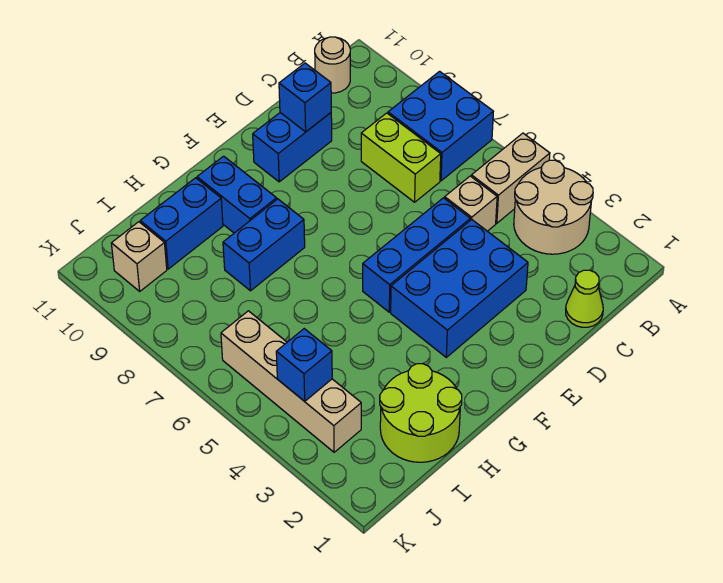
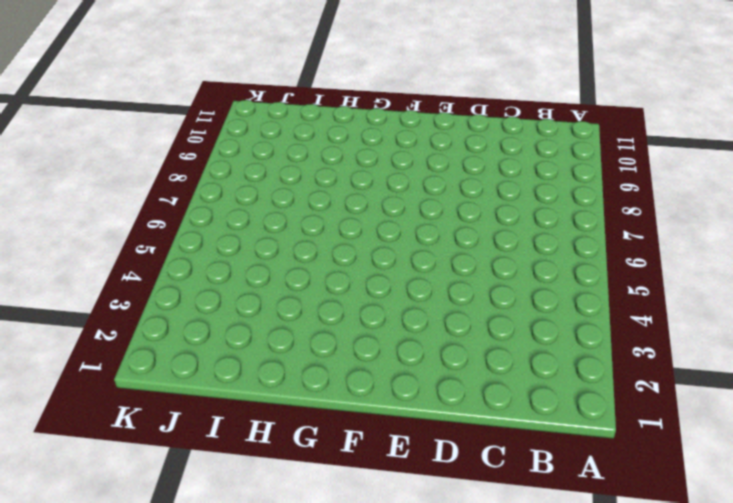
none -> tan round brick A3:B4 level 1
none -> tan brick A5:B5 level 1
none -> blue brick A7:B8 level 1

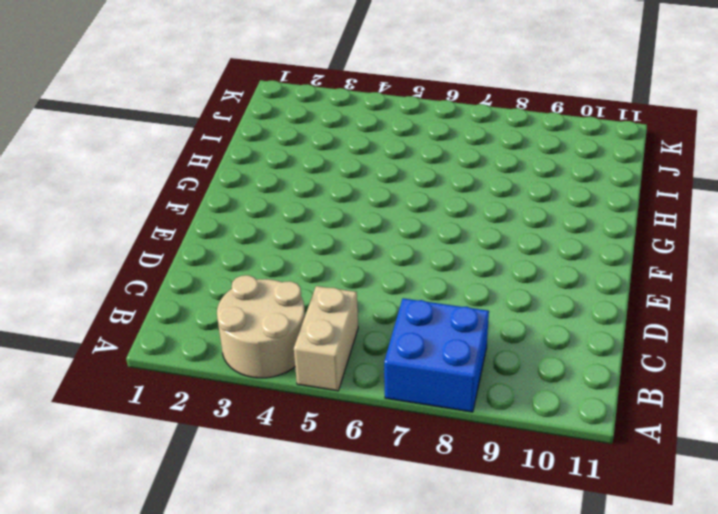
none -> tan round brick B11 level 1
none -> lime cone C1 level 1
none -> tan brick C5 level 1

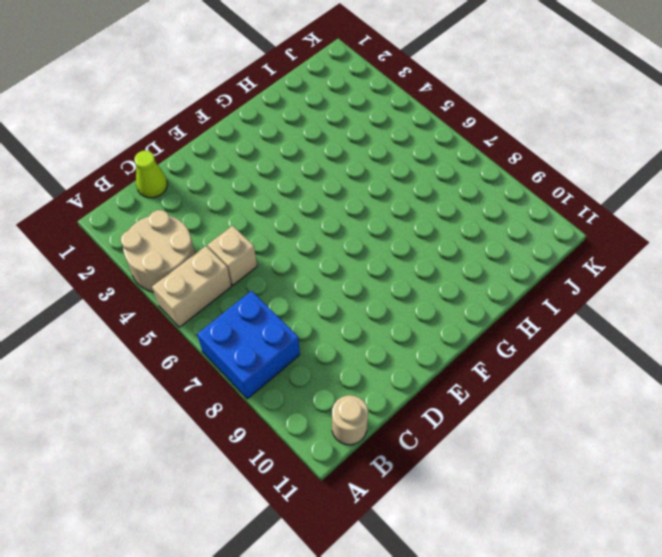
none -> lime brick C7:C8 level 1
none -> blue brick D3:F4 level 1
none -> blue brick D5:F5 level 1

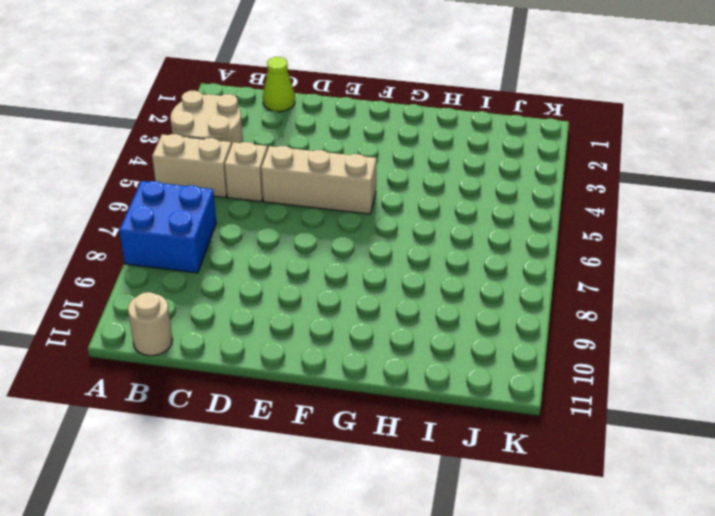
tan brick D5:F5 level 1 -> blue brick D5:F5 level 1
none -> lime brick C7:C8 level 1
none -> blue brick D3:F4 level 1
none -> blue brick D10:E10 level 1

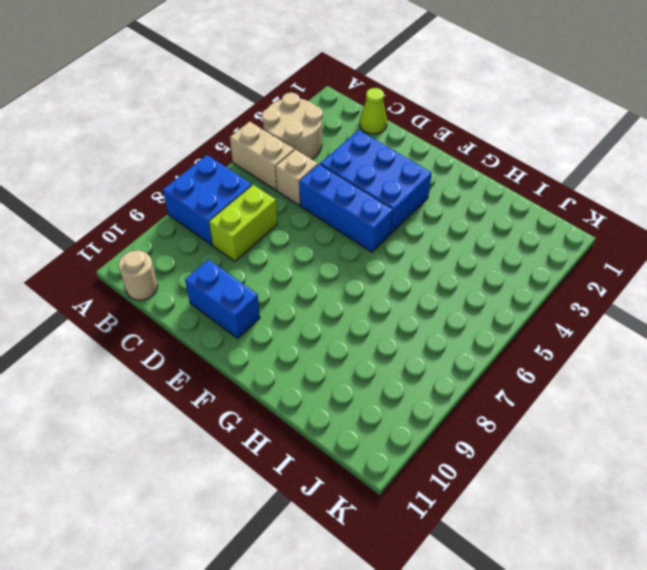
none -> blue brick G8:H8 level 1
none -> blue brick G9:G10 level 1
none -> lime round brick H1:I2 level 1

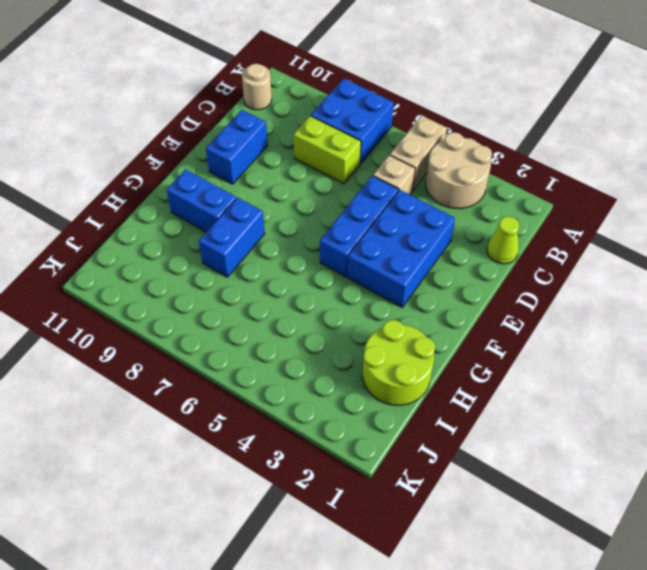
none -> blue brick H10:I10 level 1
none -> tan brick J3:J6 level 1
none -> tan brick J10 level 1

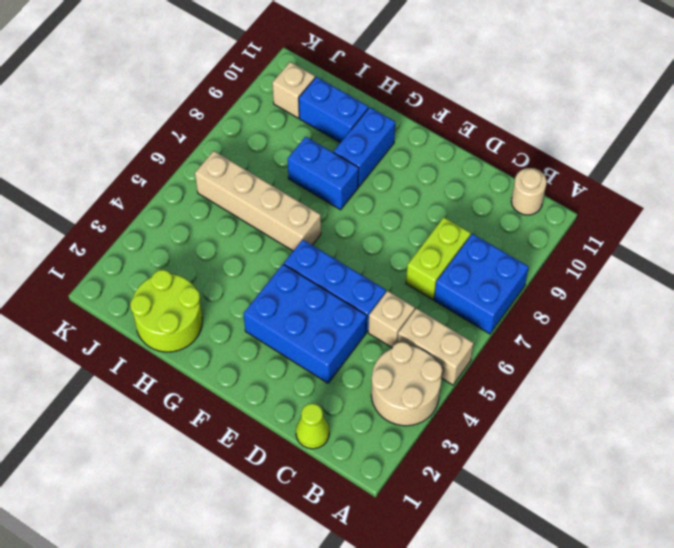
tan brick G6:J6 level 1 -> tan brick J3:J6 level 1
none -> blue brick D10:E10 level 1
none -> blue brick D10 level 2
none -> blue brick J4 level 2

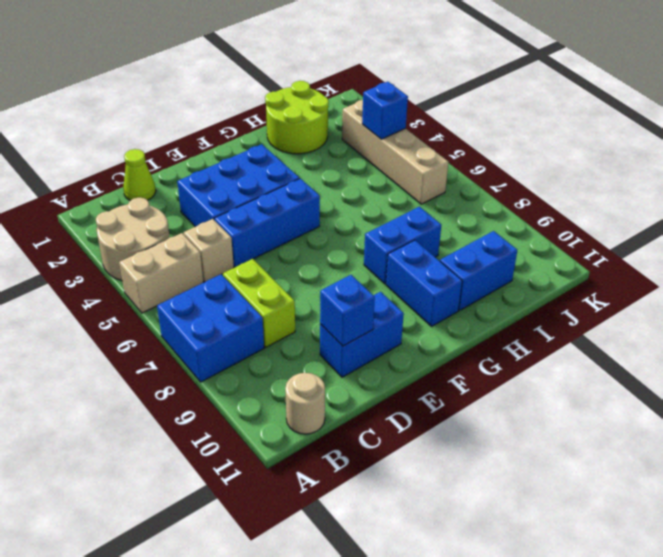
none -> tan brick J10 level 1

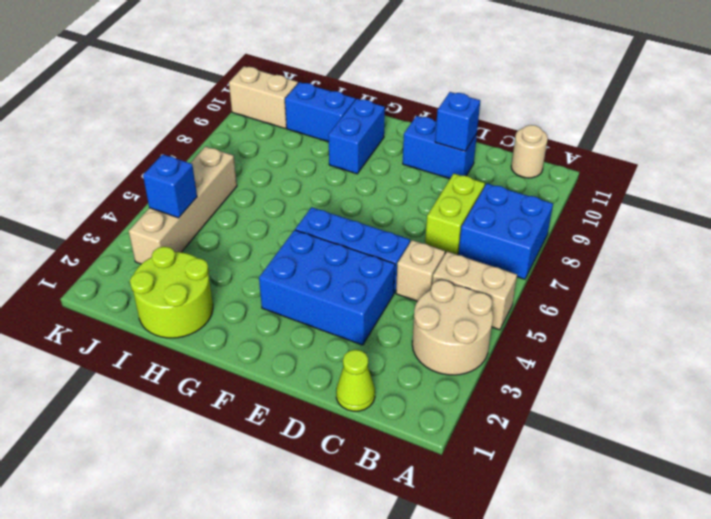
tan brick J10:K10 level 1 -> tan brick J10 level 1
none -> blue brick G8:H8 level 1

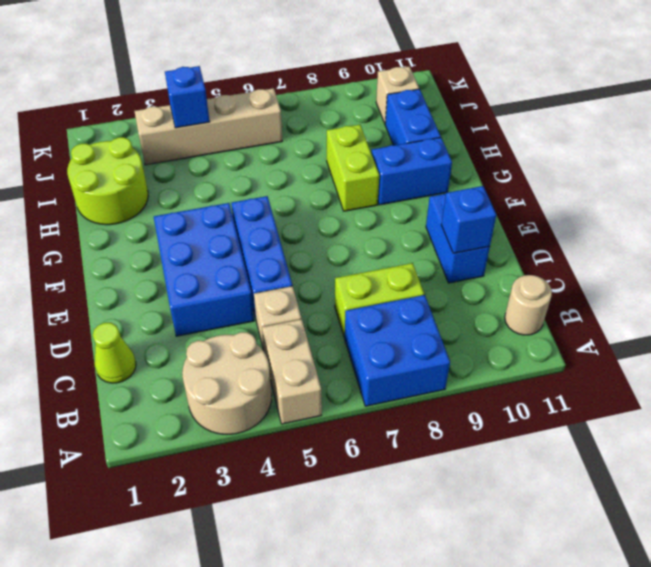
lime brick G8:H8 level 1 -> blue brick G8:H8 level 1

